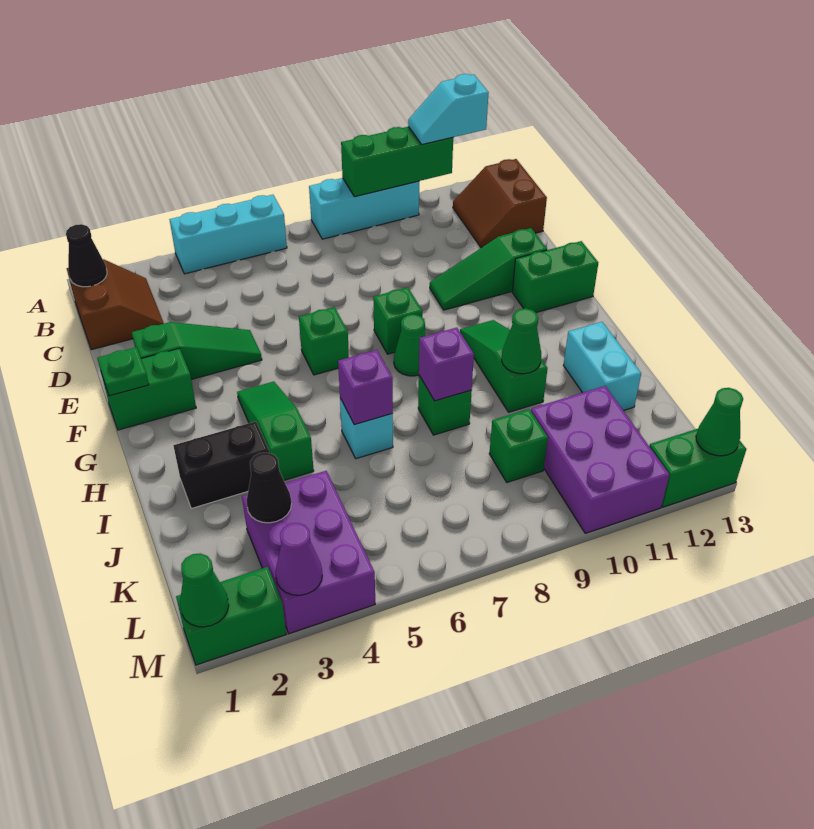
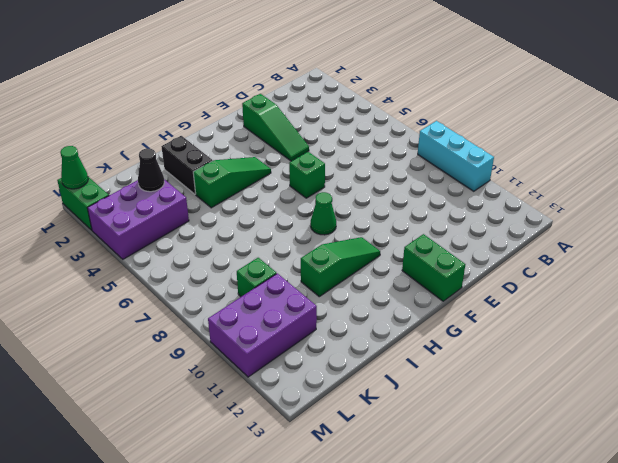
none -> cyan brick A4:A6 level 1
none -> brown slope B1:C2 level 1 top 1
none -> brown slope B12:C13 level 1 top 13
none -> green slope E10:E12 level 1 top 12

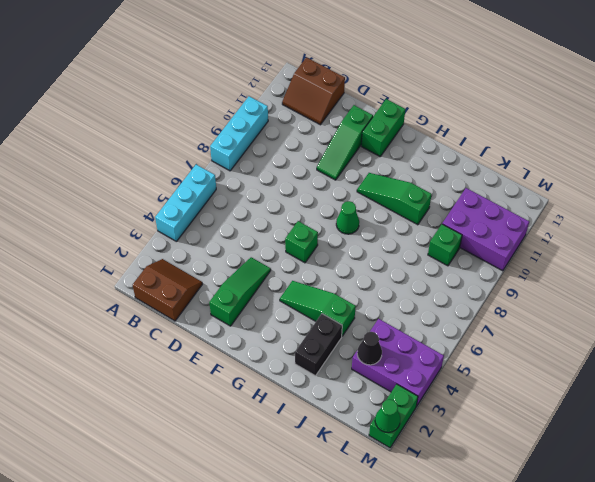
none -> green brick F1:F2 level 1
none -> green brick F8 level 1
none -> cyan brick I6 level 1
none -> green brick I8 level 1

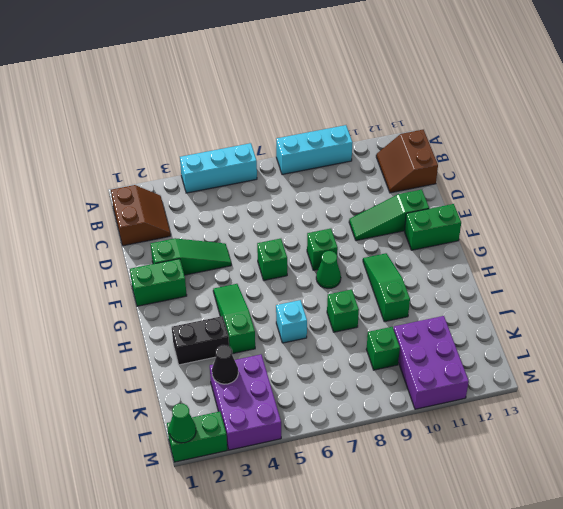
none -> cyan brick I12:J12 level 1
none -> green brick M12:M13 level 1
none -> green brick A9:A11 level 2
none -> black cone B1 level 2

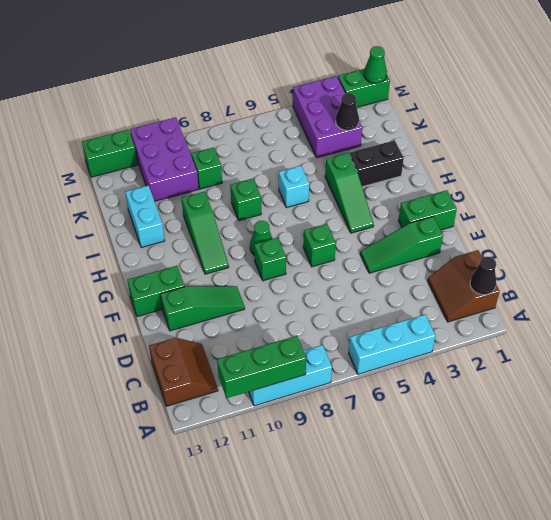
none -> green plate F1 level 2
none -> purple brick I6 level 2
none -> purple brick I8 level 2
none -> green cone I10 level 2

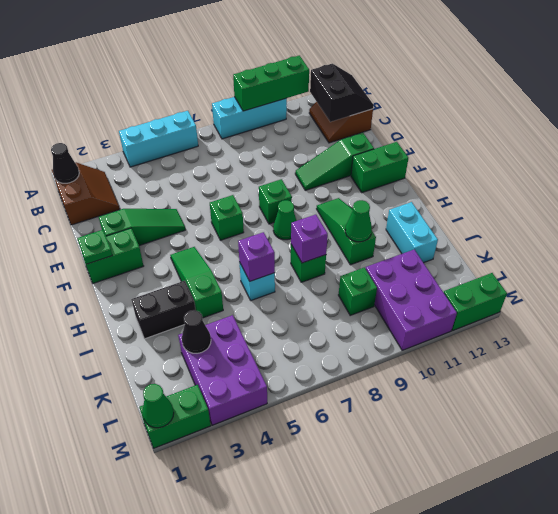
black slope B12:C13 level 2 top 12 -> none
none -> purple cone M3 level 2
none -> green cone M13 level 2
none -> cyan slope A11:A12 level 3 top 12

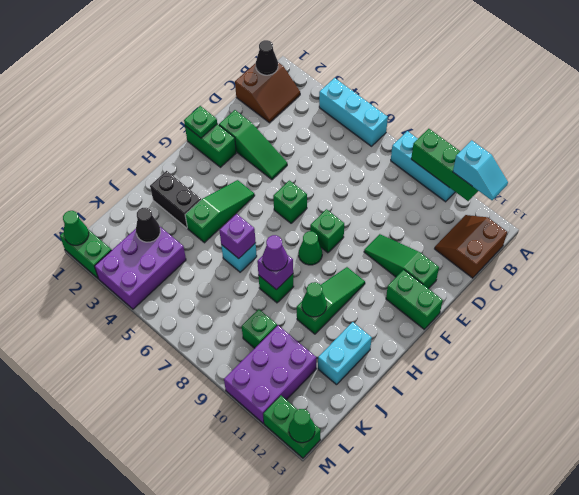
cyan slope A11:A12 level 3 top 11 -> cyan slope A11:A12 level 3 top 12
purple cone I8 level 3 -> purple cone M3 level 2

